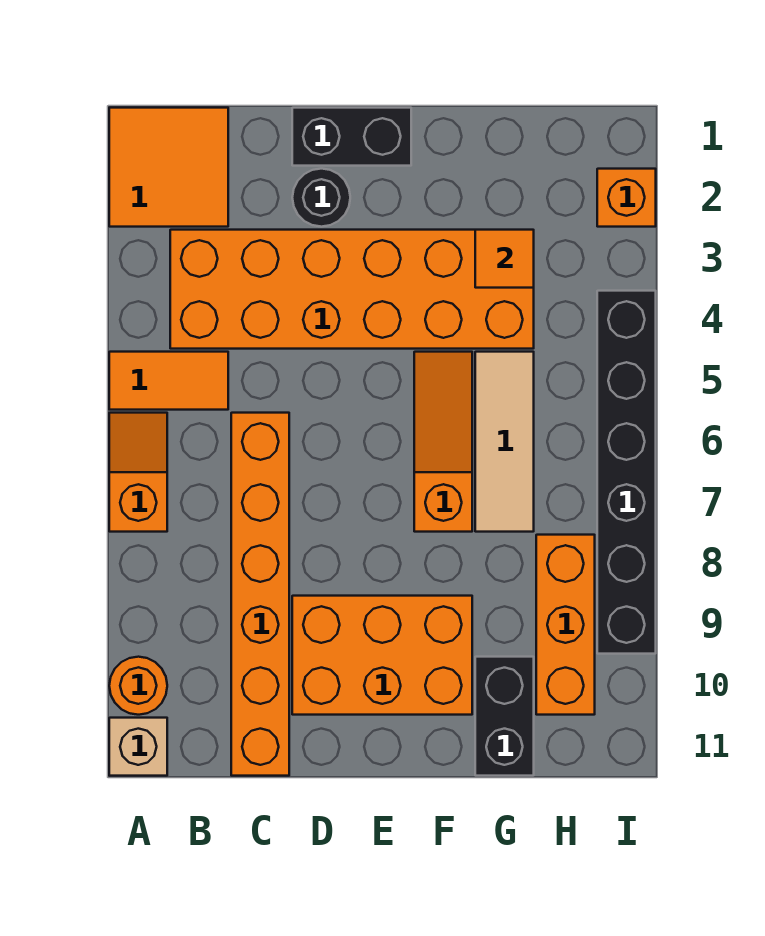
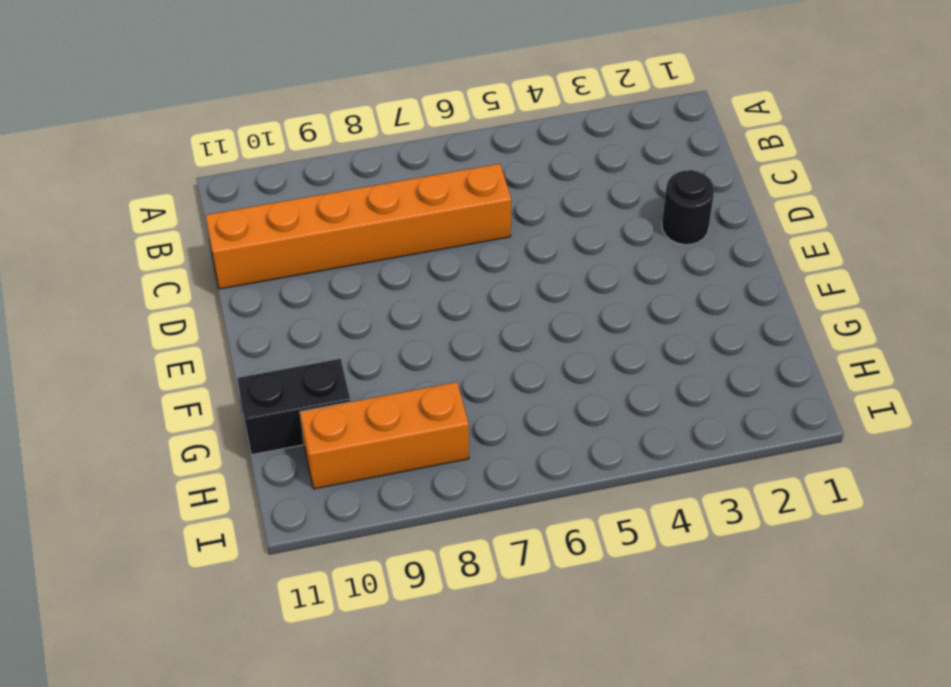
none -> orange tile A1:B2 level 1
none -> orange tile A5:B5 level 1
none -> orange slope A6:A7 level 1 top 7

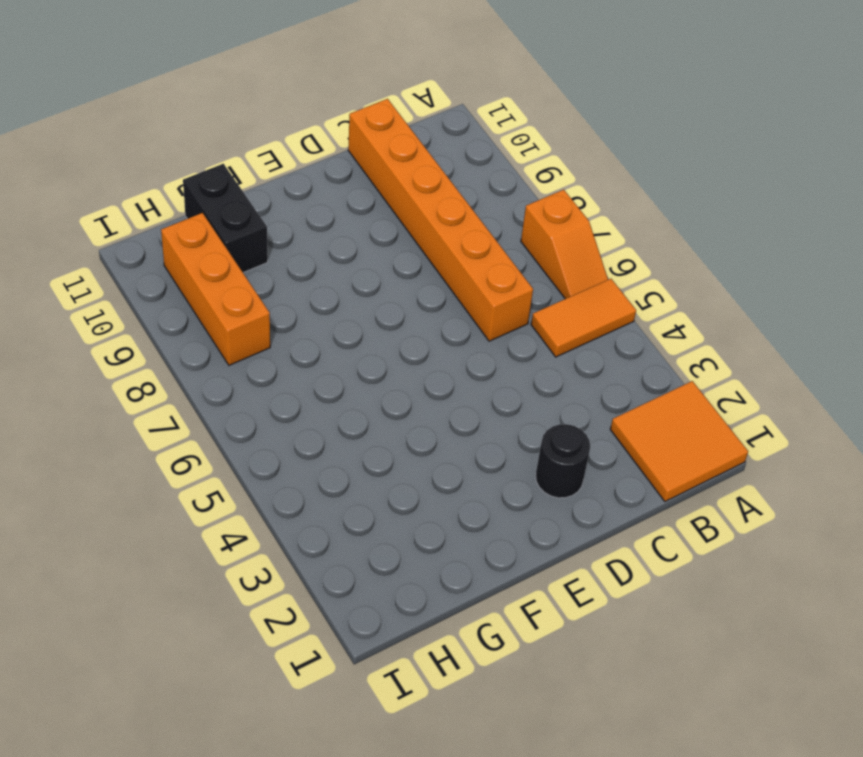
none -> orange round brick A10 level 1
none -> tan brick A11 level 1
none -> orange brick B3:G4 level 1

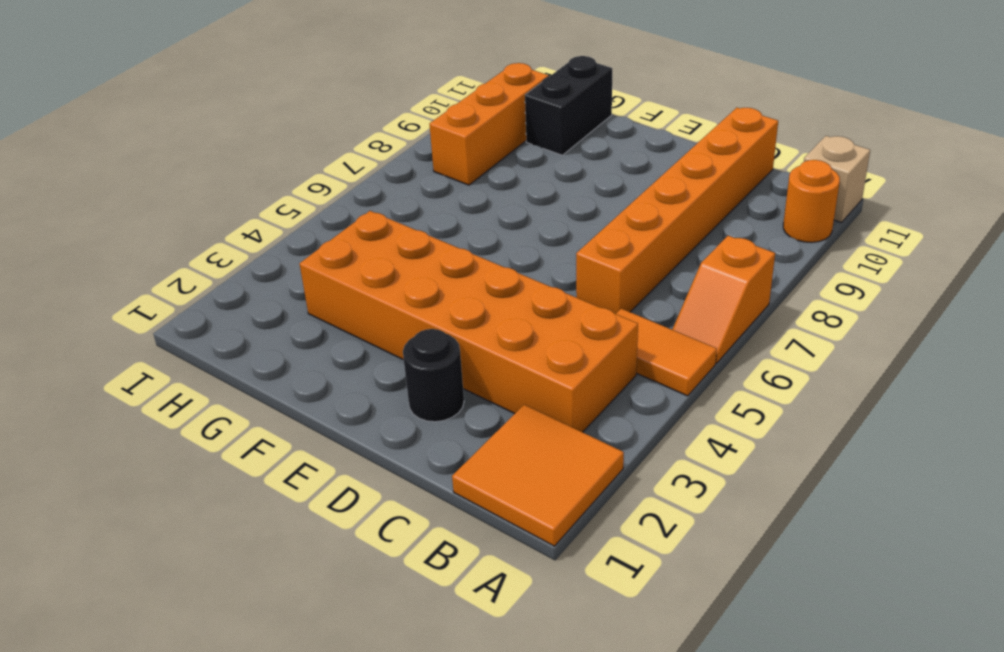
none -> black brick D1:E1 level 1
none -> orange brick D9:F10 level 1
none -> orange slope F5:F7 level 1 top 7

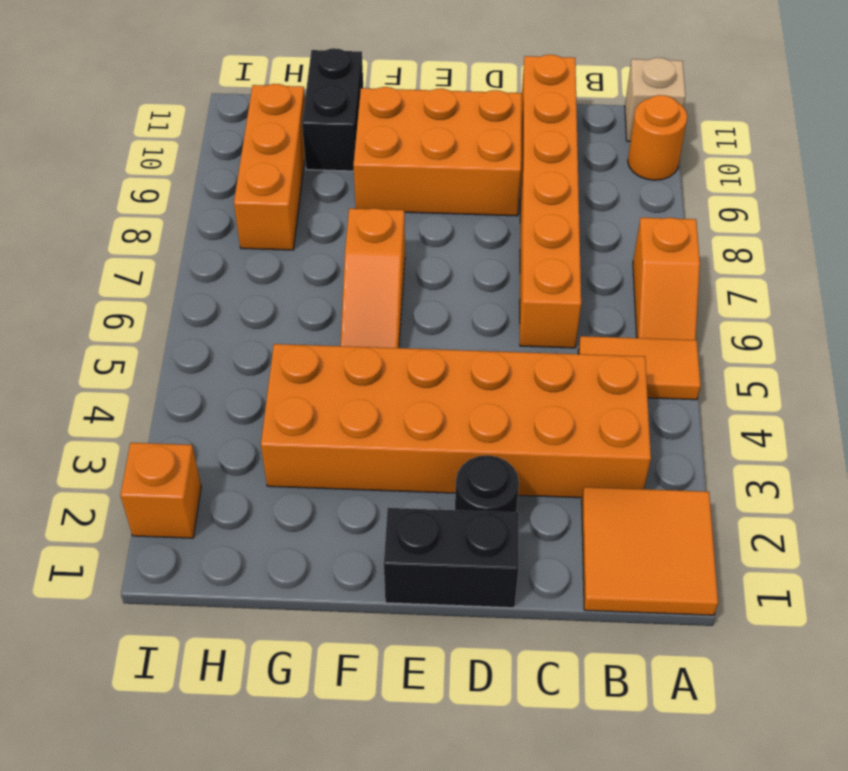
none -> tan tile G5:G7 level 1
none -> black brick I4:I9 level 1
none -> orange tile G3 level 2

